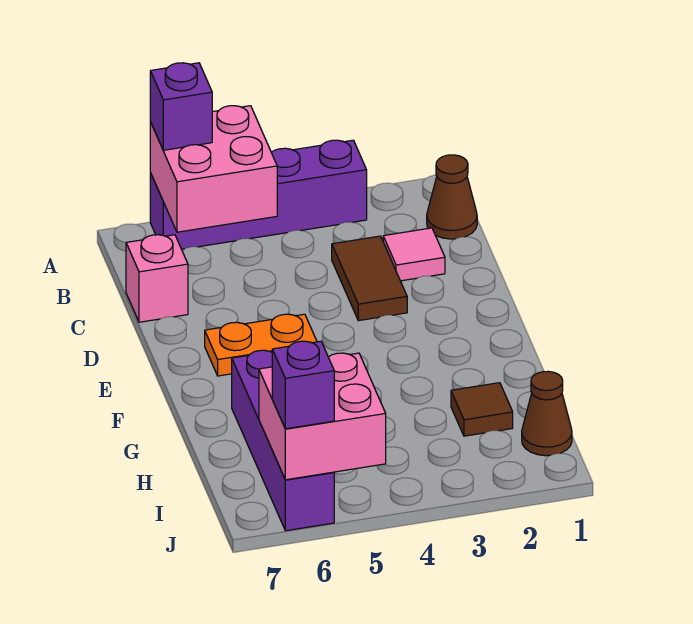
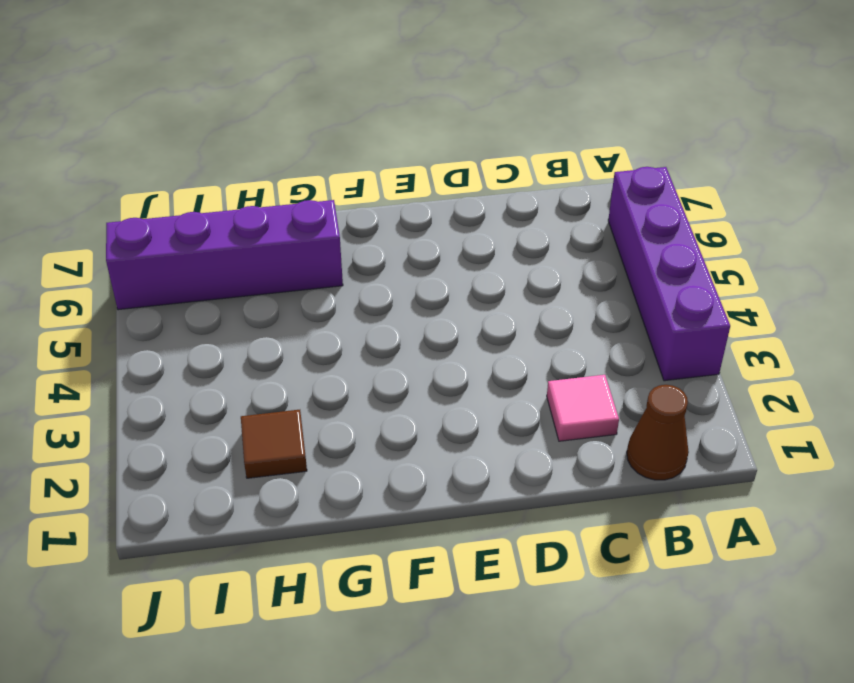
none -> brown tile C3:D3 level 1
none -> pink brick C7 level 1
none -> orange plate E5:E6 level 1

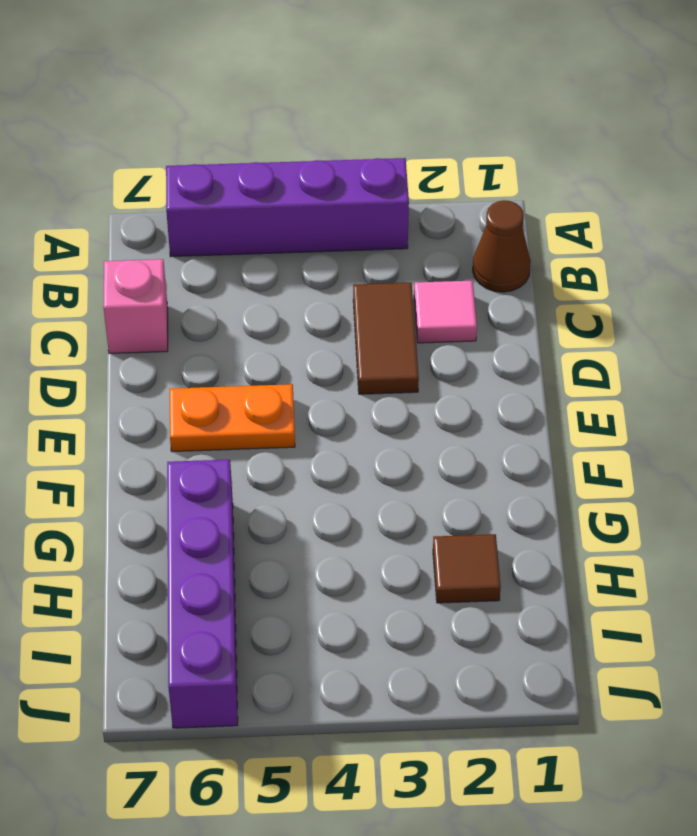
none -> brown cone I1 level 1
none -> pink brick A5:B6 level 2
none -> pink brick I5:J6 level 2

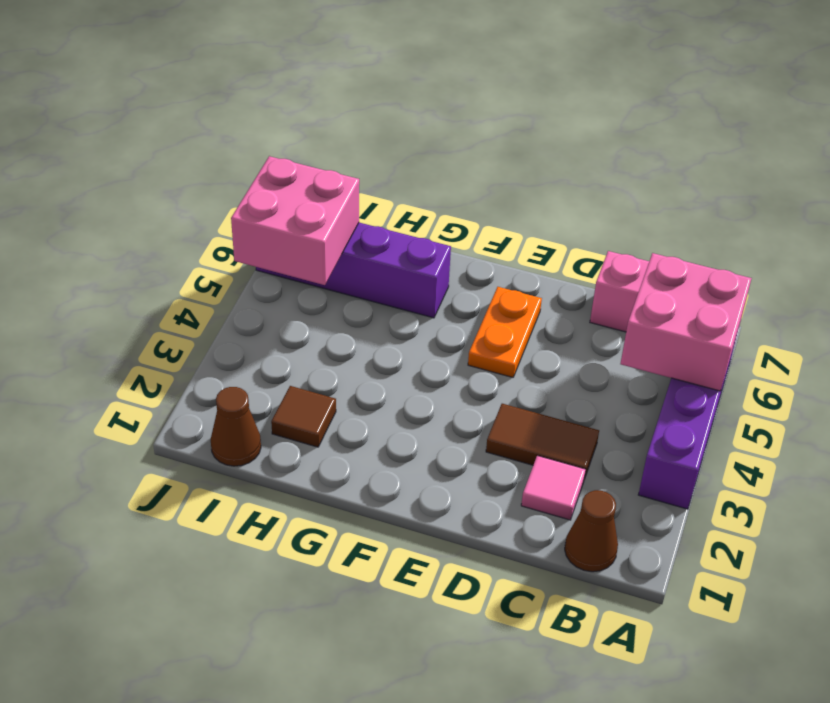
none -> purple brick A6 level 3
none -> purple brick J6 level 3

